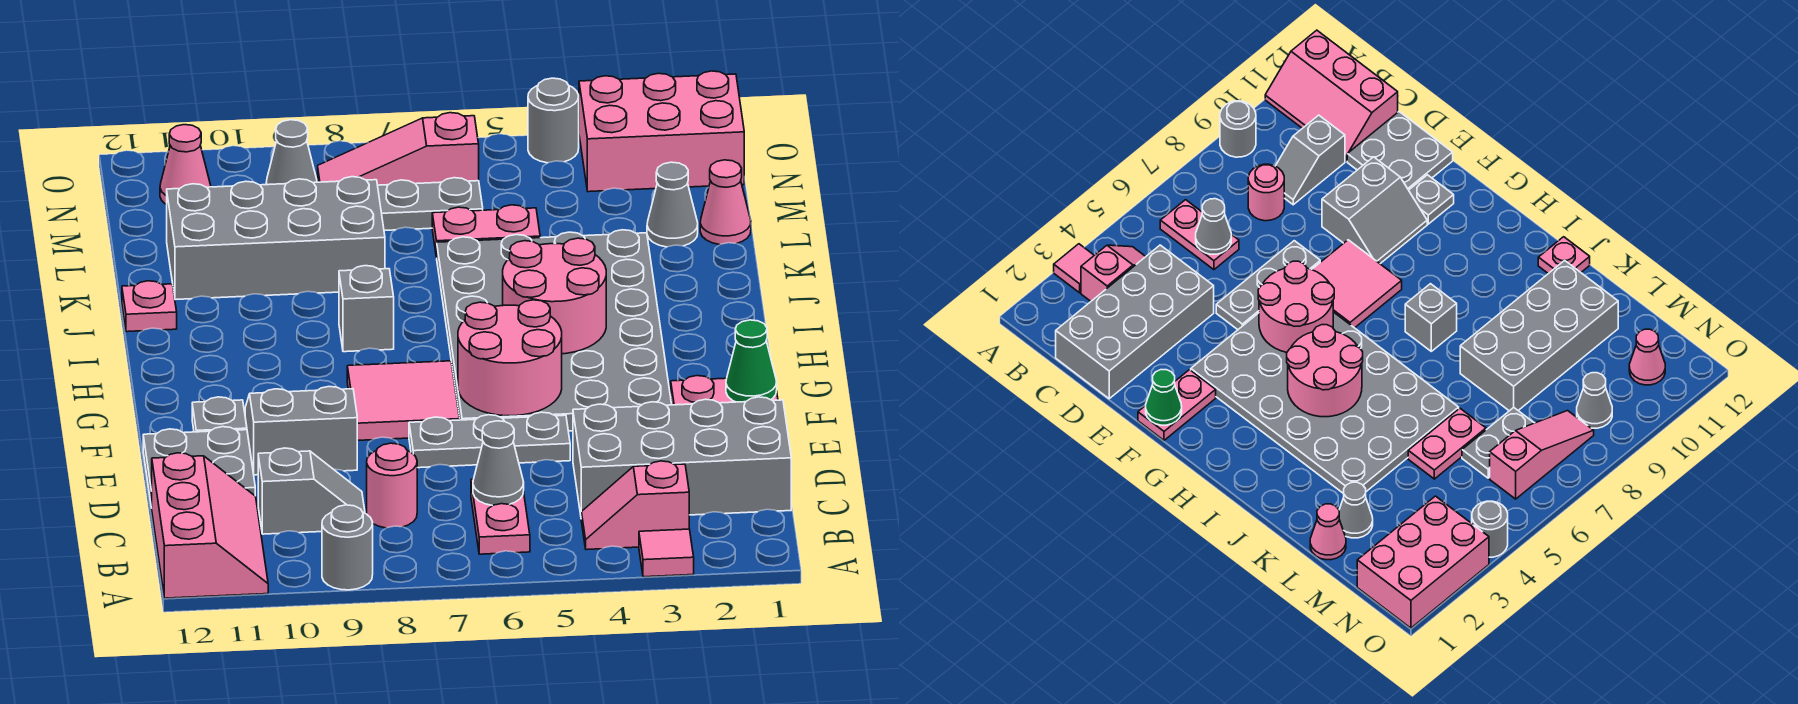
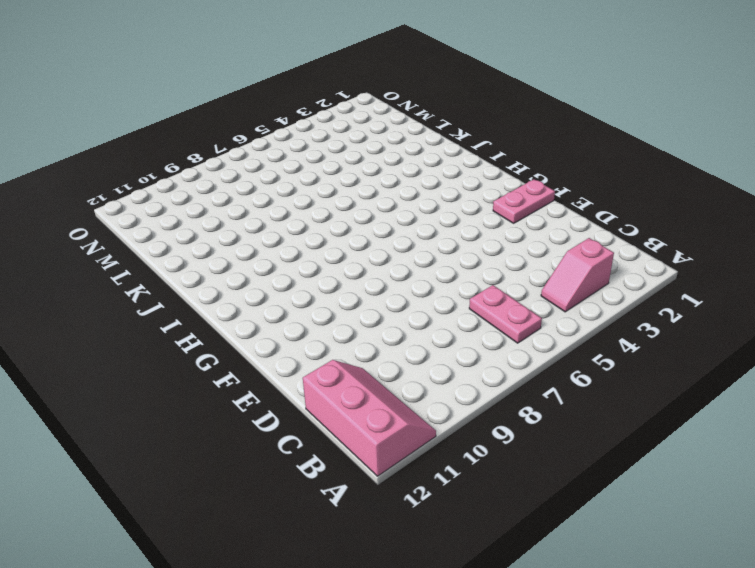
none -> pink tile A3 level 1
none -> grey round brick A9 level 1
none -> grey brick C1:D4 level 1
none -> pink round brick C8 level 1

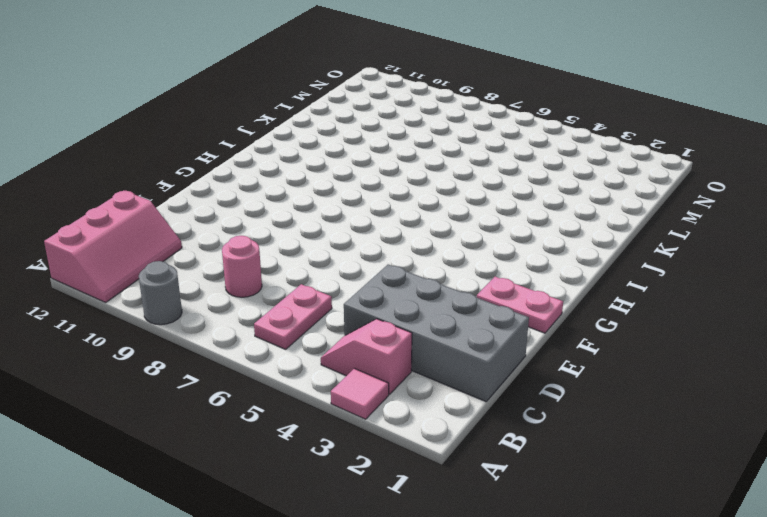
none -> grey slope C9:C10 level 1 top 10
none -> grey plate D11:E12 level 1
none -> grey plate E5:E7 level 1
none -> grey slope E9:F10 level 1 top E

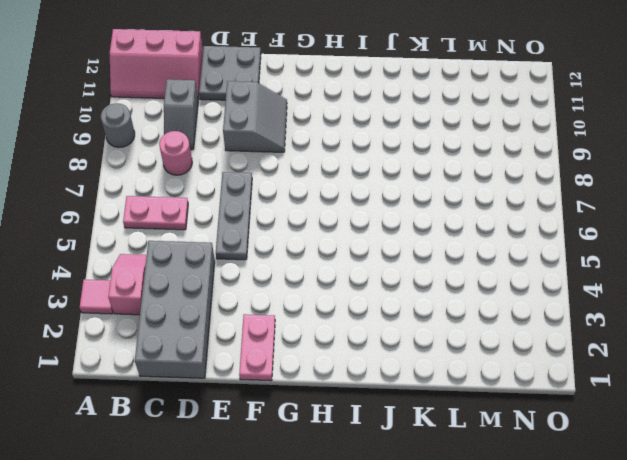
none -> grey plate F3:K6 level 1
none -> pink tile F7:G8 level 1
none -> grey plate F11 level 1
none -> grey brick I8 level 1

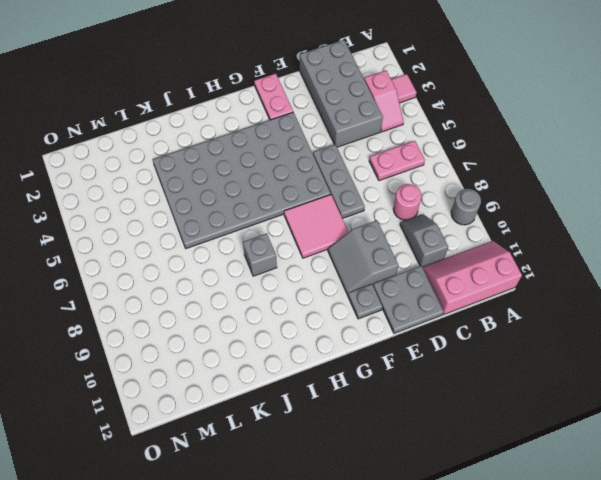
none -> pink plate J12 level 1
none -> grey brick K8:L11 level 1
none -> pink cone L1 level 1
none -> grey cone L2 level 1

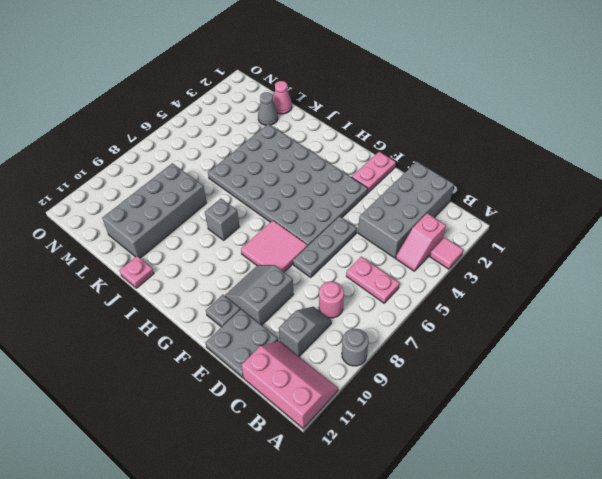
none -> pink plate L5:L6 level 1
none -> grey plate M6:M7 level 1
none -> pink brick N1:O3 level 1
none -> pink slope N6:N8 level 1 top 6

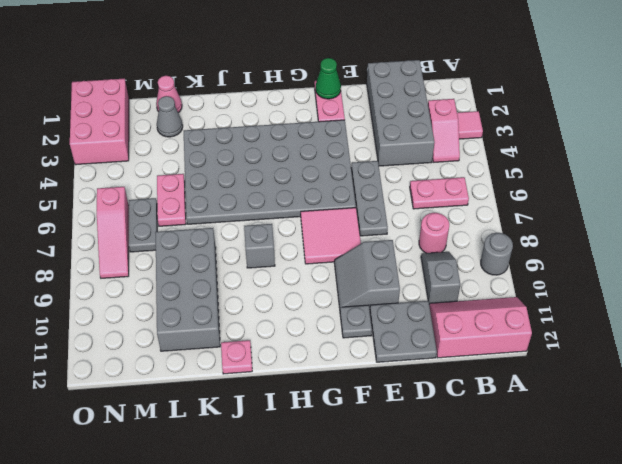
none -> grey cone N9 level 1
none -> pink cone N11 level 1
none -> grey round brick O4 level 1
none -> grey cone C6 level 2

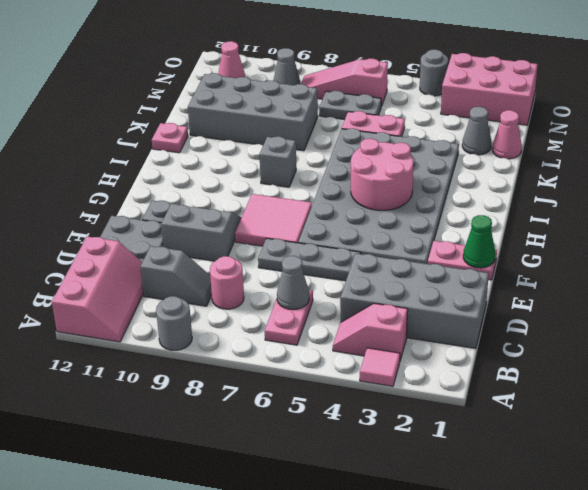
none -> pink round brick F5:G6 level 2

